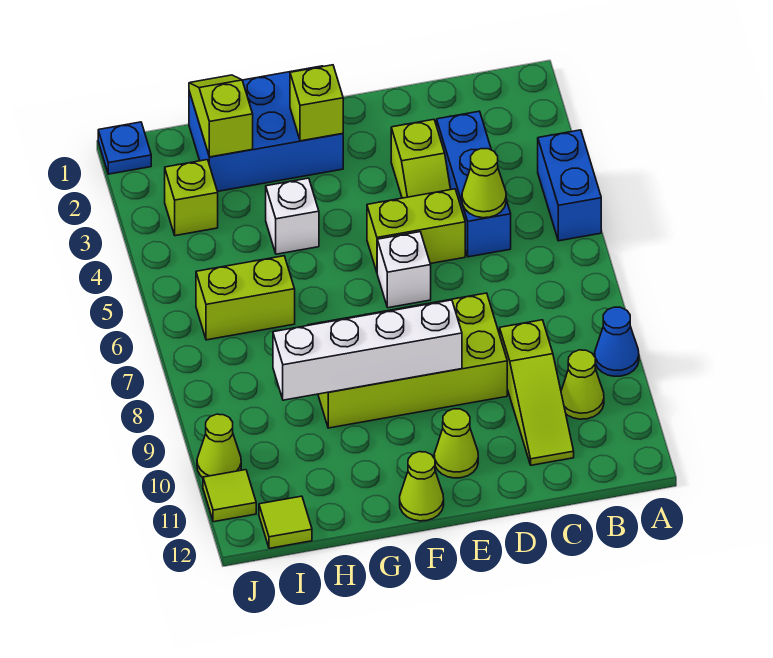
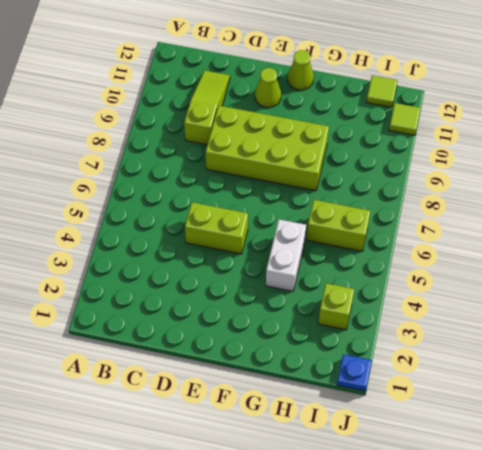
white brick G4:G5 level 1 -> white brick G4 level 1
none -> blue brick A4:A5 level 1
none -> blue cone A9 level 1
none -> lime cone B10 level 1

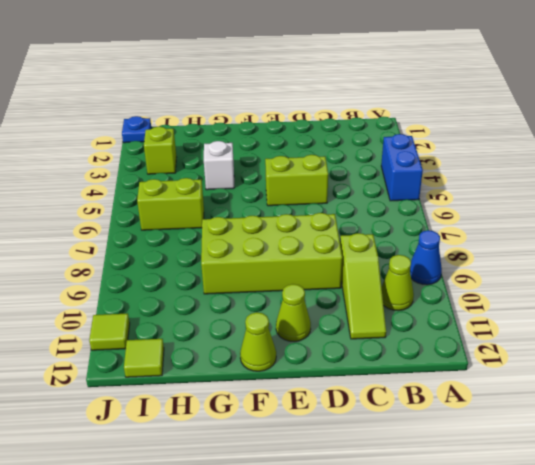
none -> blue brick C3:C5 level 1
none -> lime slope D3:D4 level 1 top 3
none -> white brick E6 level 1

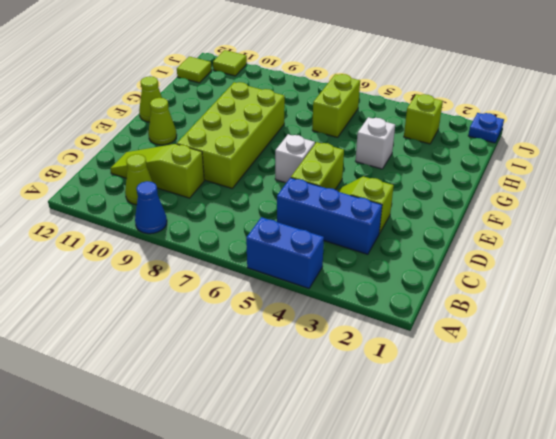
none -> blue brick F1:H2 level 1
none -> lime cone J10 level 1
none -> lime cone C5 level 2

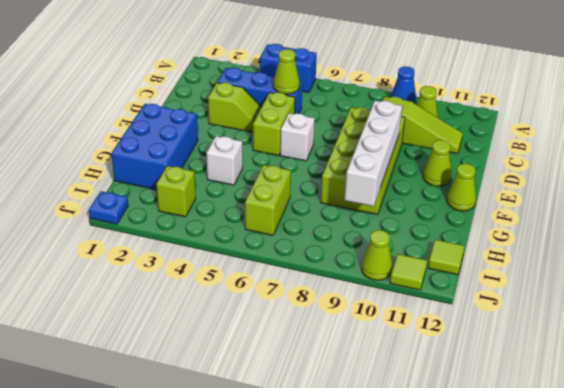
none -> lime brick F2 level 2
none -> lime slope H1:H2 level 2 top 2

